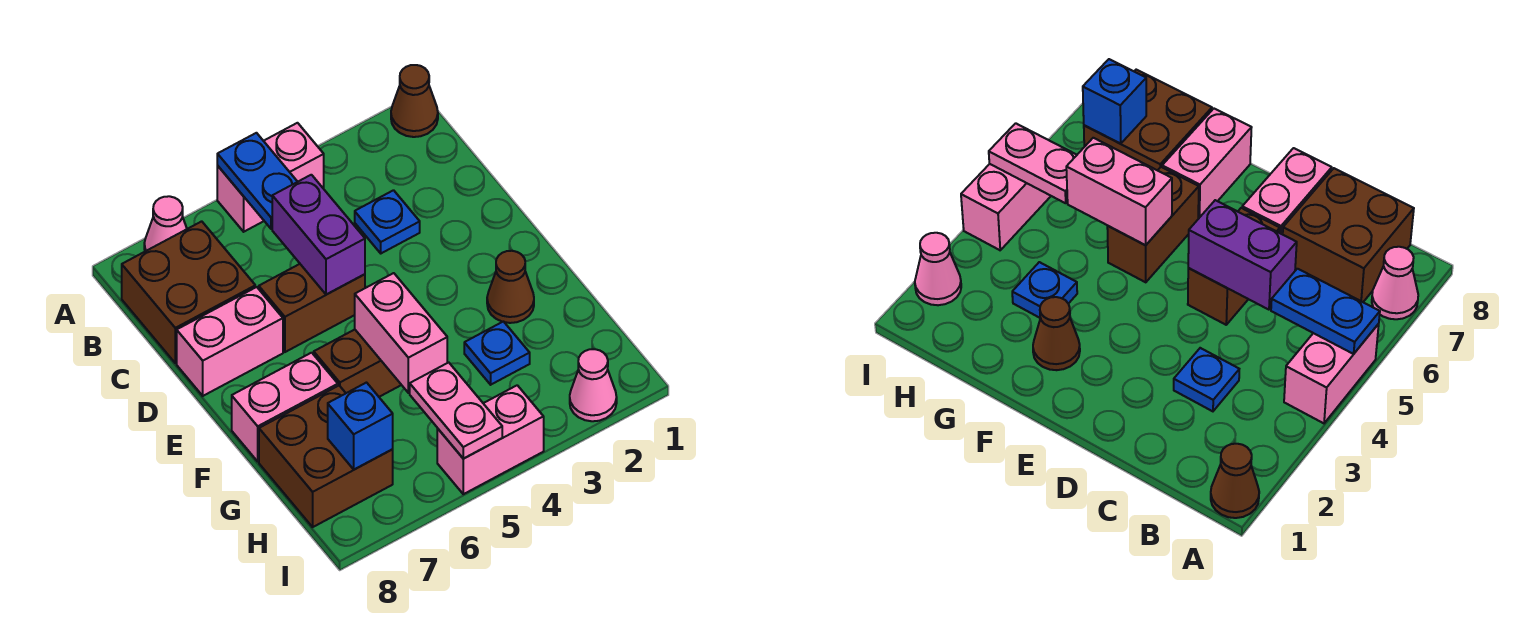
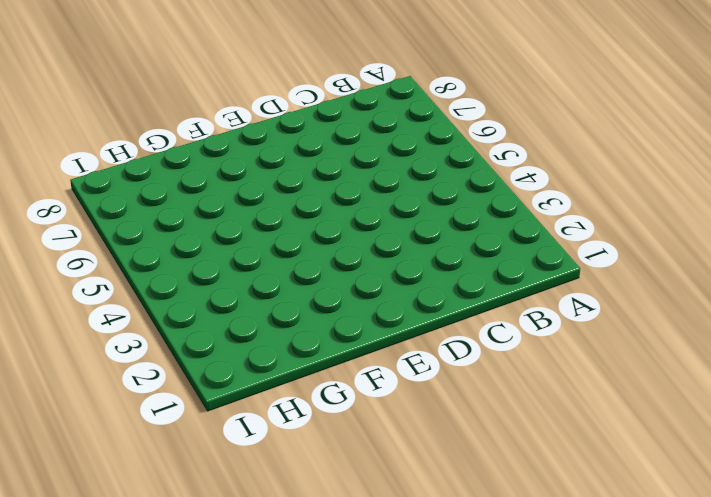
none -> brown cone A1 level 1
none -> pink brick A4:A5 level 1
none -> pink cone A7 level 1

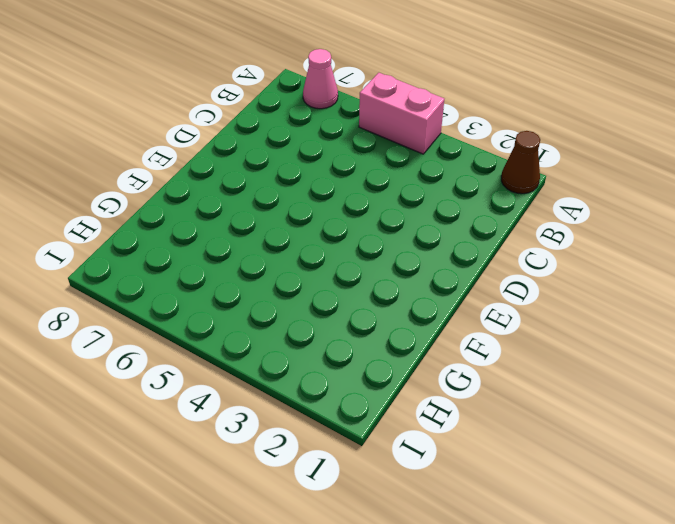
none -> brown brick B7:C8 level 1
none -> blue plate C3 level 1
none -> brown brick D5:D6 level 1

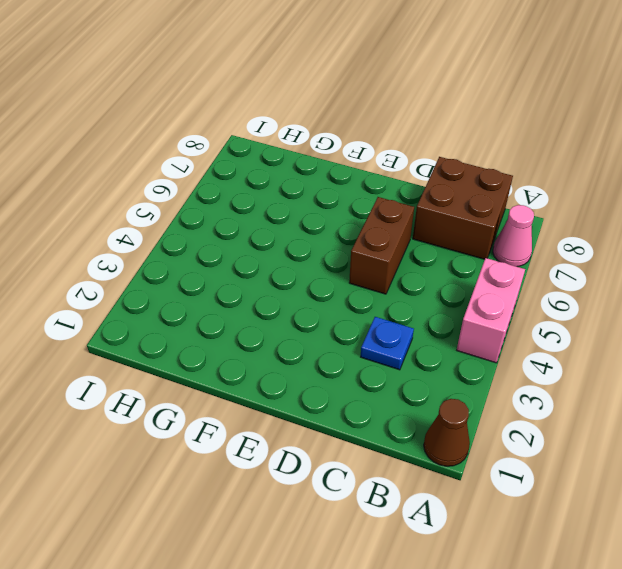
none -> pink brick D7:D8 level 1
none -> brown cone F2 level 1
none -> brown brick F5:F6 level 1

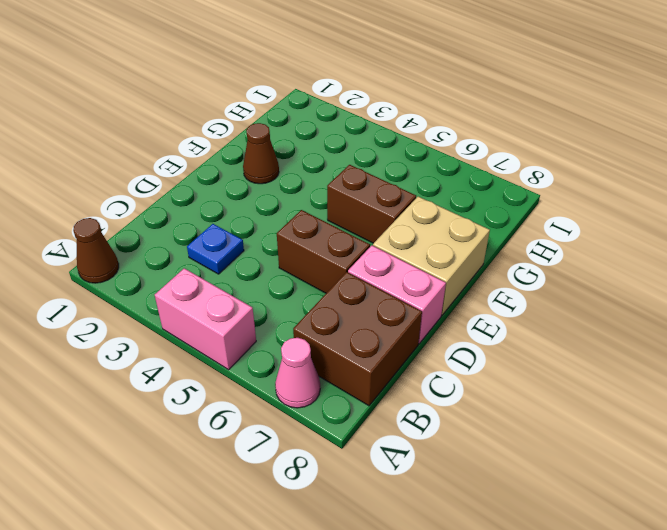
tan brick E7:F8 level 1 -> pink brick F7:F8 level 1
none -> blue plate G3 level 1
none -> brown brick G7:H8 level 1
none -> pink cone I2 level 1

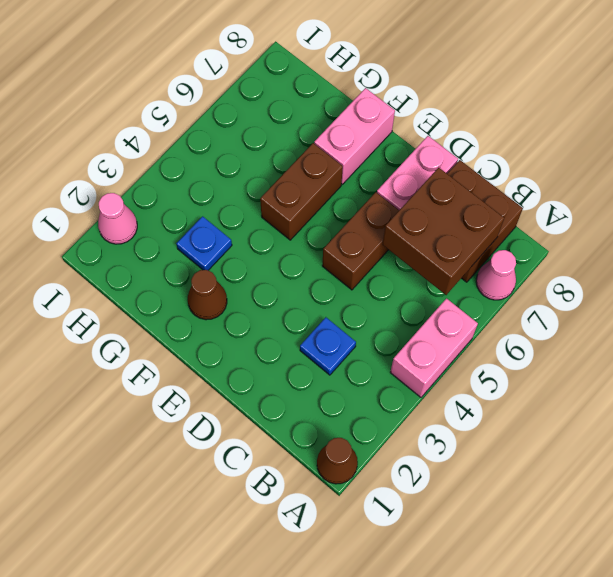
brown brick B6:C7 level 2 -> brown brick G7:H8 level 1
none -> pink brick I4:I5 level 1
none -> blue plate A5:B5 level 2
none -> purple brick C5:D5 level 2

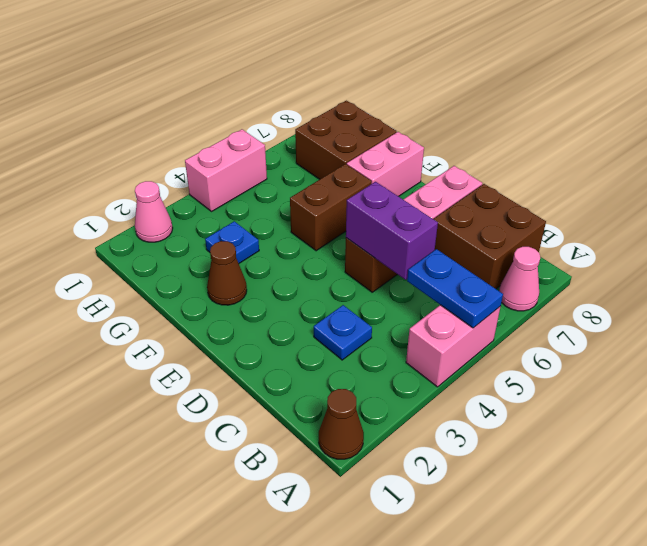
none -> pink brick F5:G5 level 2
none -> pink plate H5:I5 level 2
none -> blue brick H7 level 2

